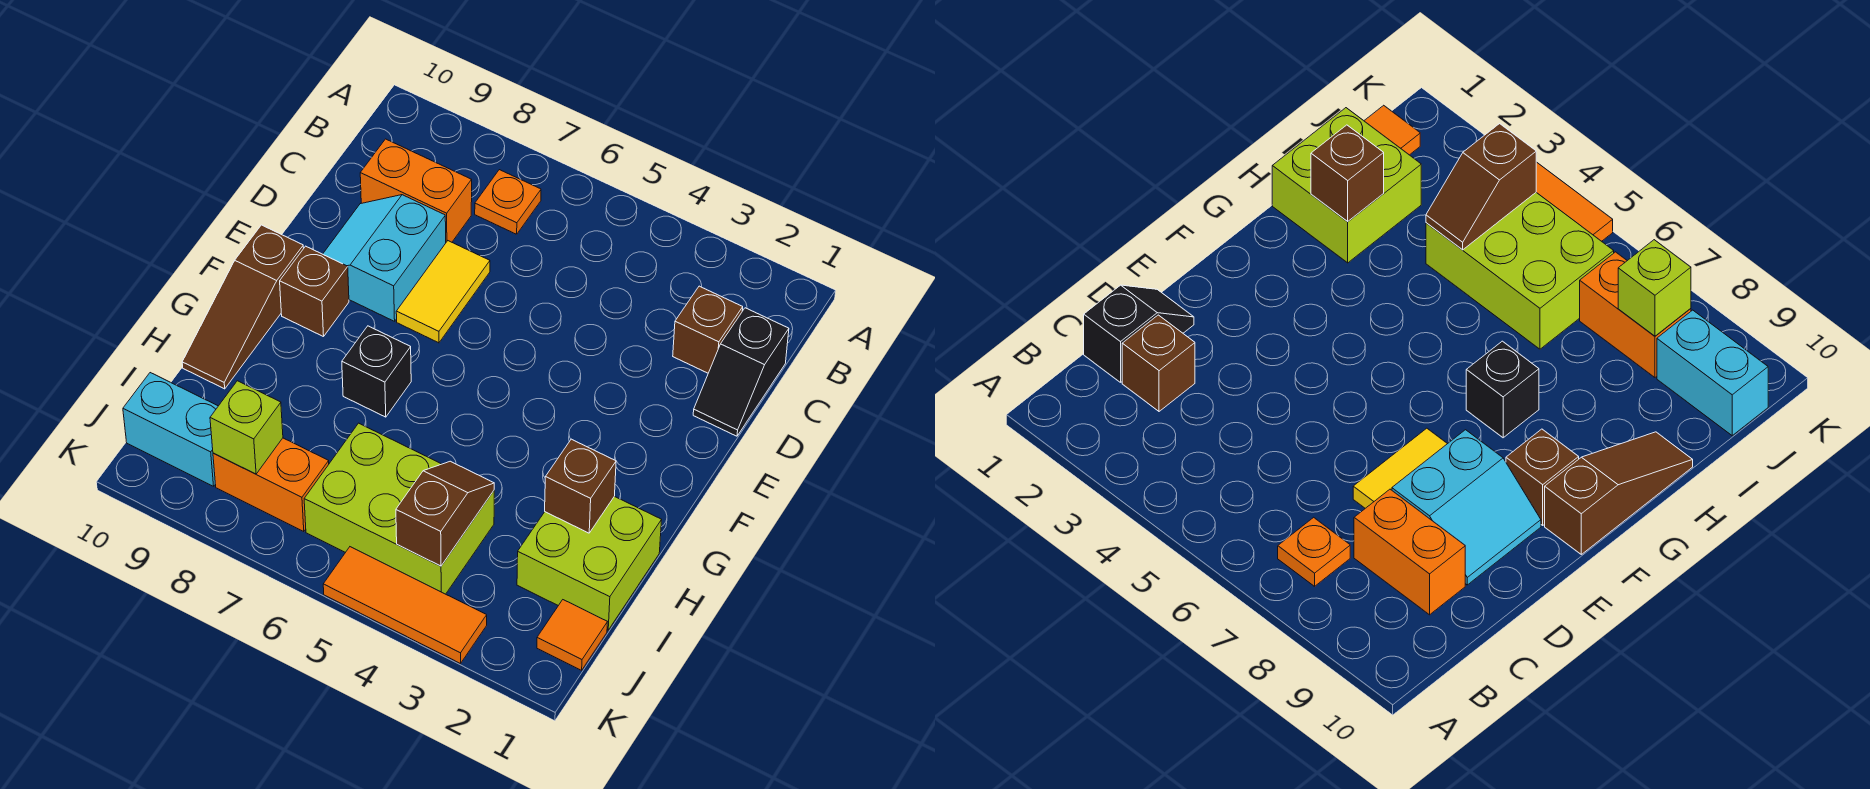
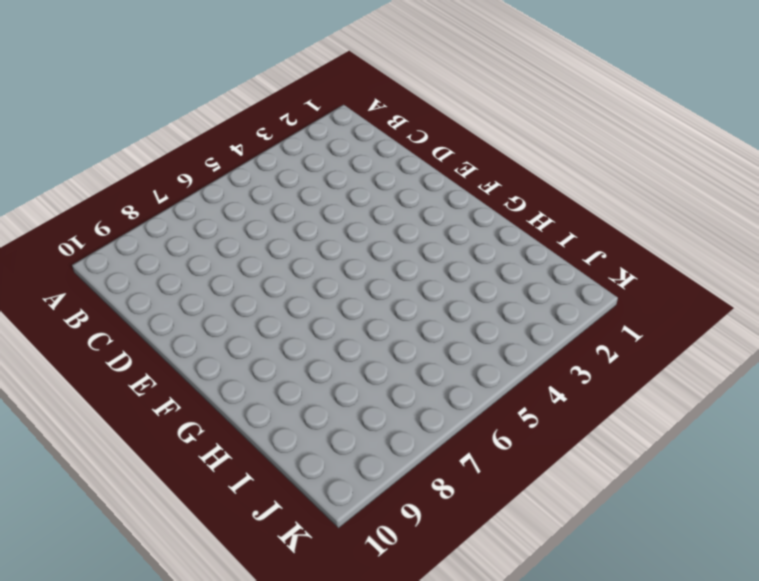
none -> orange plate B7 level 1
none -> black slope C1:D1 level 1 top C
none -> brown brick C2 level 1

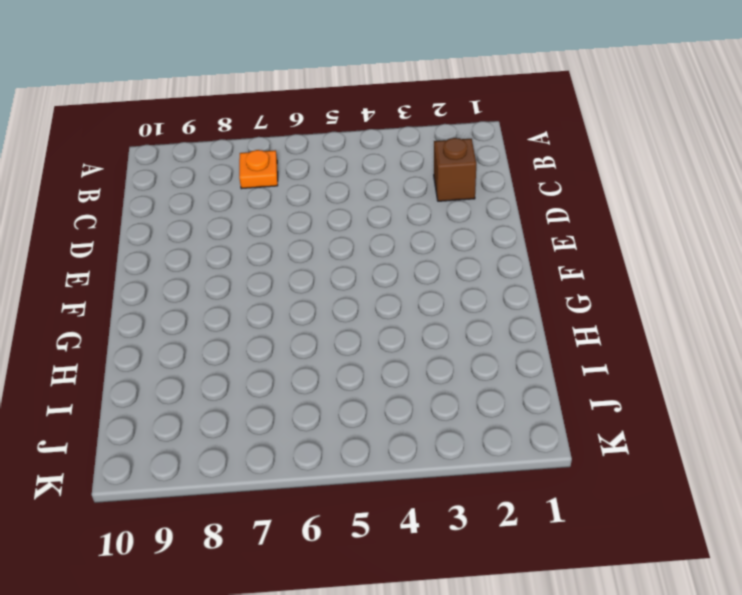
none -> black slope C1:D1 level 1 top C
none -> orange brick C8:C9 level 1
none -> yellow tile D7:E7 level 1

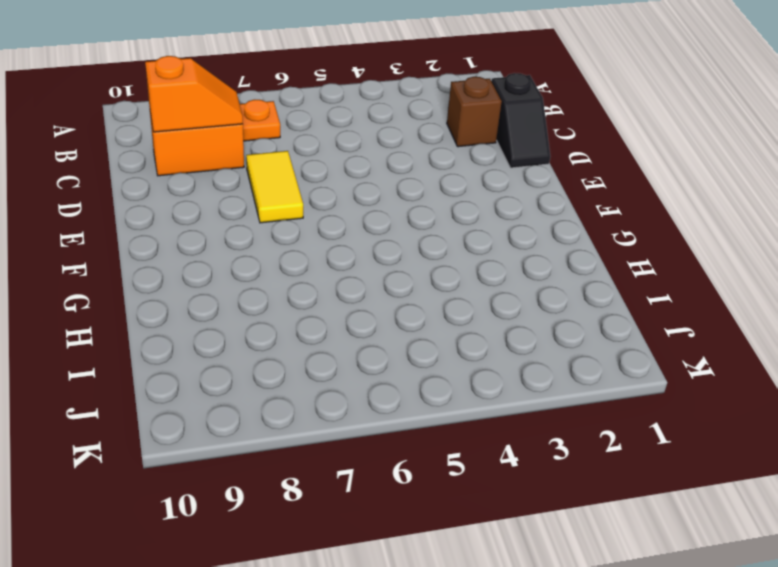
orange slope C8:C9 level 2 top 9 -> none
none -> cyan slope D8:E9 level 1 top 8
none -> brown brick F9 level 1
none -> brown slope F10:H10 level 1 top F

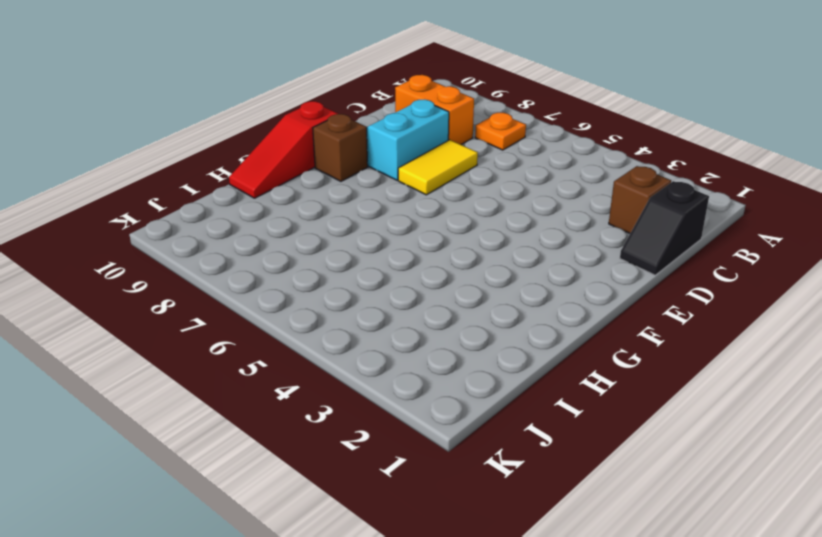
red slope F10:H10 level 1 top F -> brown slope F10:H10 level 1 top F
none -> black brick G7 level 1
none -> lime brick H1:I2 level 1
none -> lime brick I4:J6 level 1

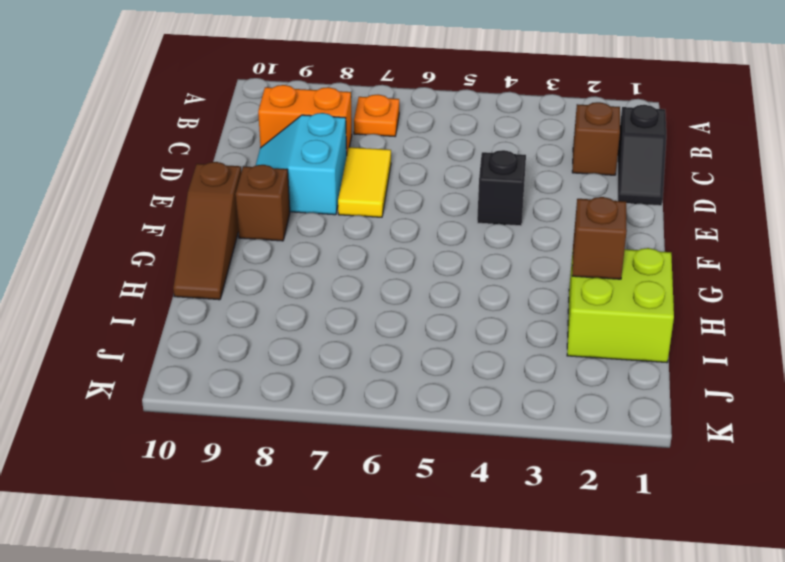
black brick E4 level 1 -> black brick G7 level 1
none -> lime brick I4:J6 level 1
none -> orange tile J1 level 1
none -> orange brick J7:J8 level 1

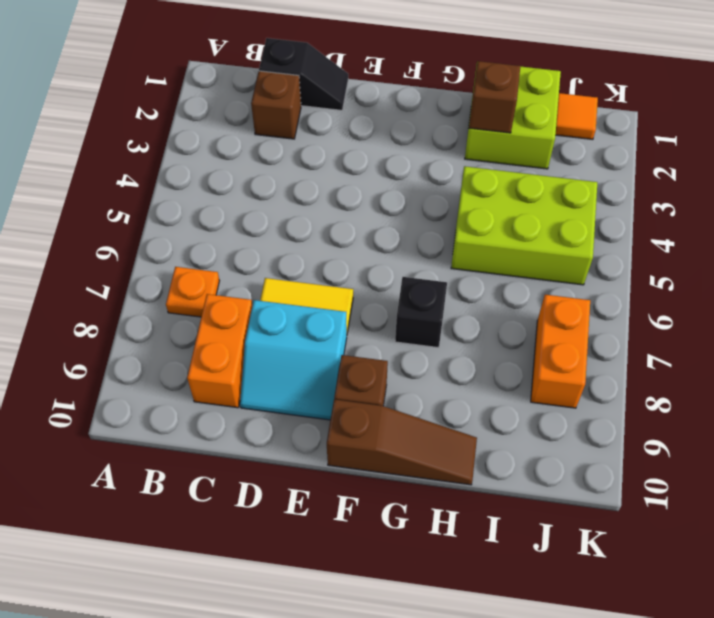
lime brick H4:J5 level 1 -> lime brick I4:J6 level 1
none -> cyan brick J9:J10 level 1
none -> orange tile K3:K5 level 1
none -> brown slope I4:J4 level 2 top J

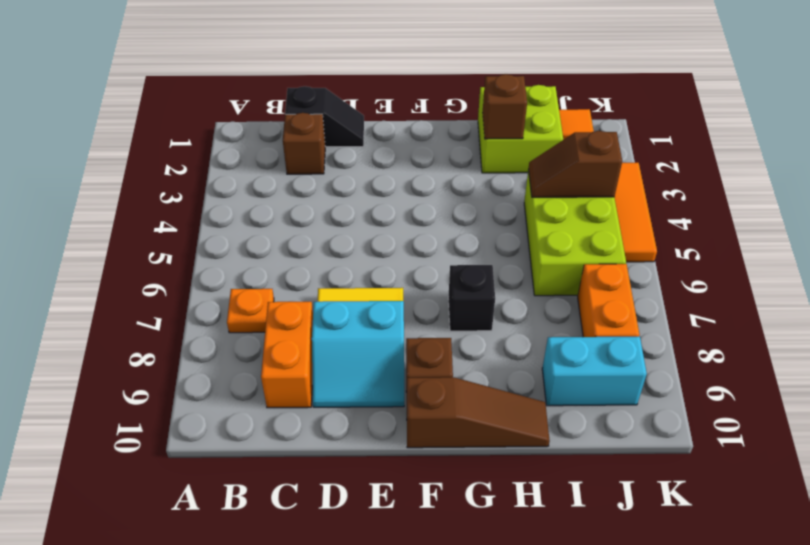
cyan brick I9:J9 level 1 -> cyan brick J9:J10 level 1
none -> lime brick J8 level 2

